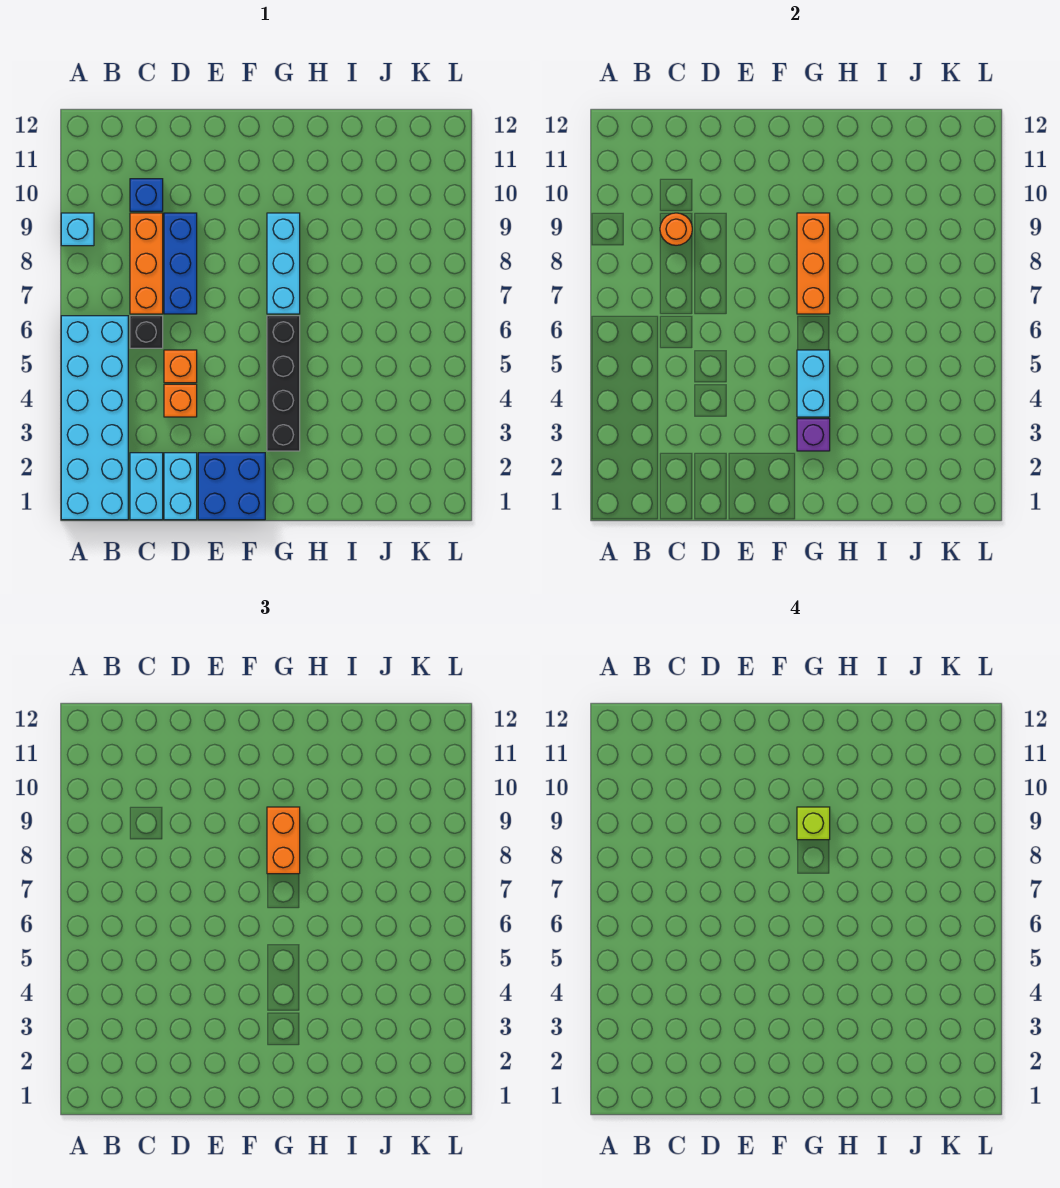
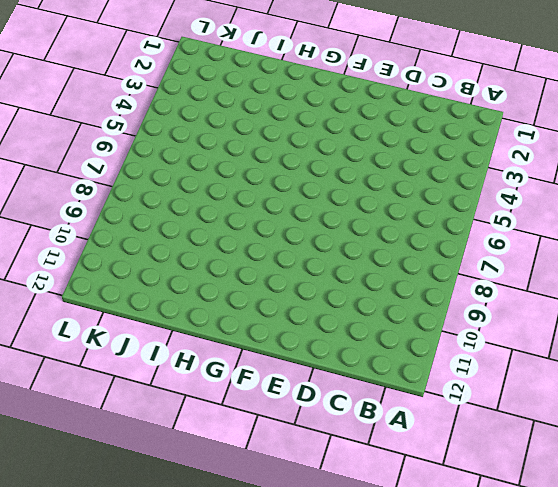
none -> cyan brick A1:B6 level 1
none -> cyan brick A9 level 1
none -> cyan brick C1:C2 level 1

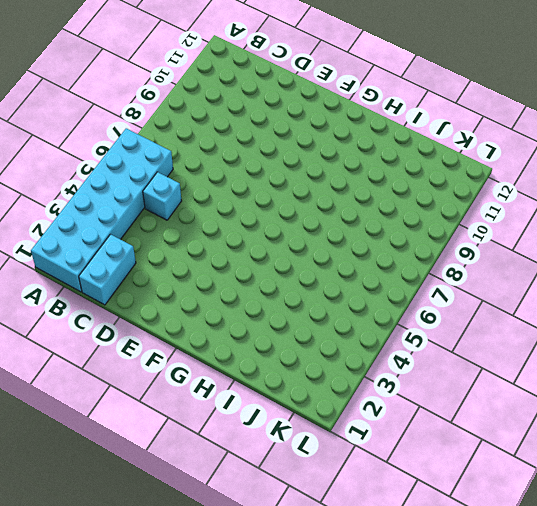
cyan brick C5 level 1 -> cyan brick A9 level 1
none -> black brick C6 level 1
none -> orange brick C7:C9 level 1
none -> blue brick C10 level 1

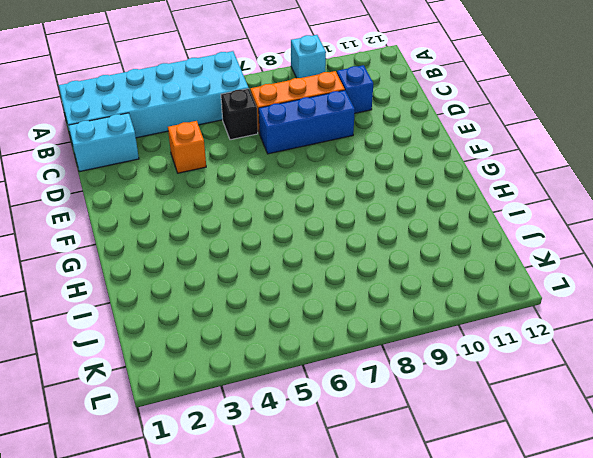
none -> cyan brick D1:D2 level 1
none -> orange brick D5 level 1
none -> blue brick E1:F2 level 1

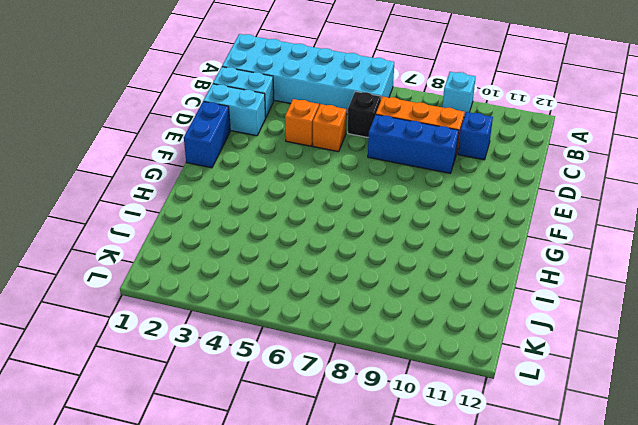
blue brick E1:F1 level 1 -> blue brick E1:F2 level 1
none -> black brick G3:G6 level 1
none -> cyan brick G7:G9 level 1
none -> orange round brick C9 level 2

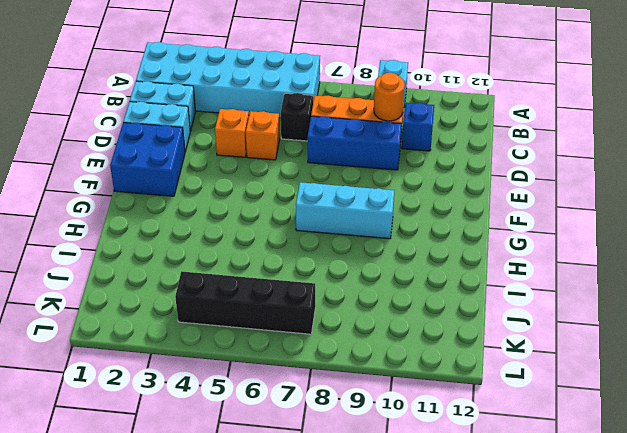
black brick K4:K7 level 1 -> black brick G3:G6 level 1
none -> purple brick G3 level 2
none -> cyan brick G4:G5 level 2
none -> orange brick G7:G9 level 2

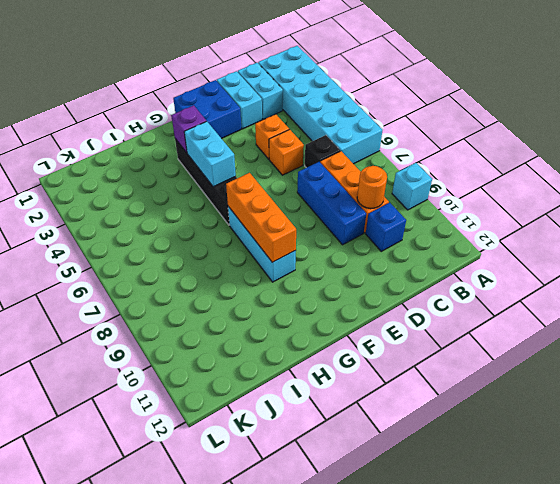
none -> orange brick G8:G9 level 3
none -> lime brick G9 level 4

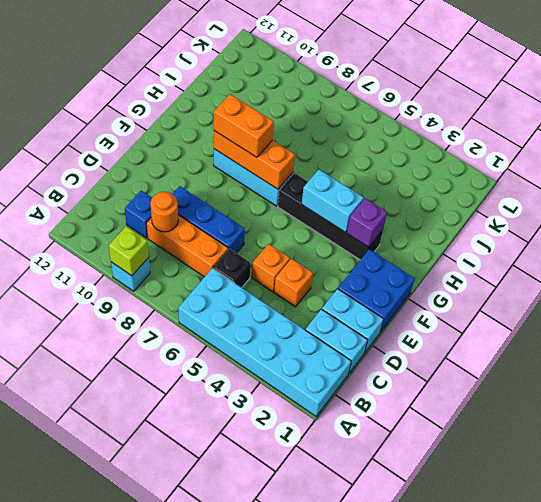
lime brick A9 level 2 -> lime brick G9 level 4

